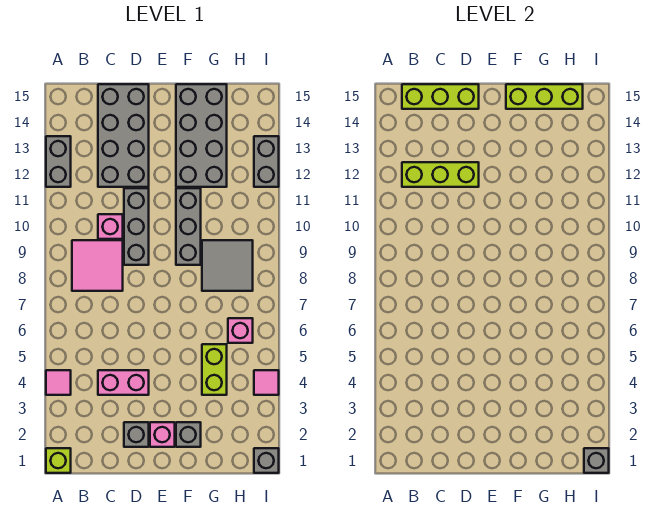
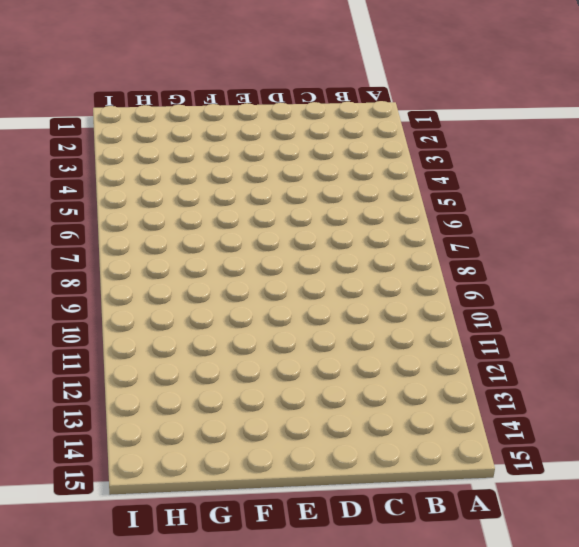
none -> lime brick A1 level 1
none -> pink tile A4 level 1
none -> grey brick A12:A13 level 1

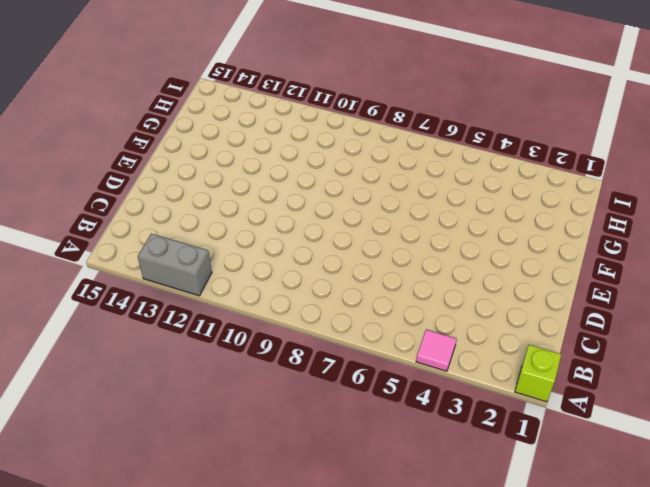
none -> pink tile B8:C9 level 1
none -> pink brick C4:D4 level 1
none -> pink brick C10 level 1

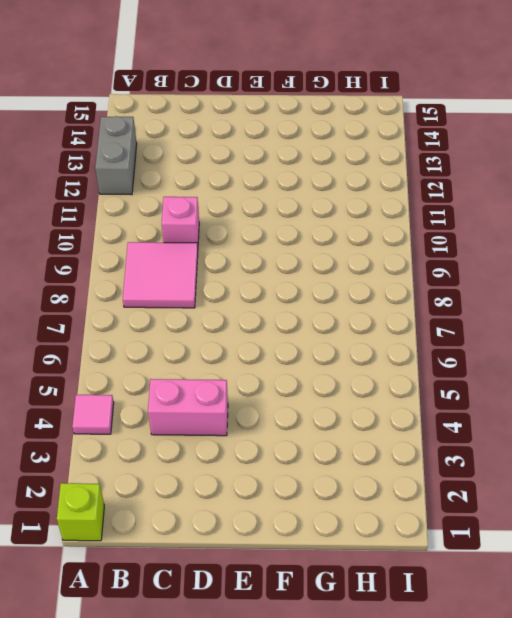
none -> grey brick C12:D15 level 1
none -> grey brick D2 level 1
none -> grey brick D9:D11 level 1

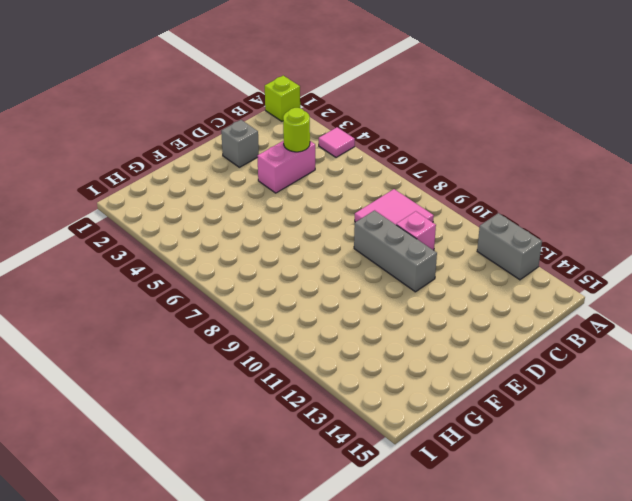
lime round brick C4 level 2 -> none
none -> grey brick C12:D15 level 1
none -> pink brick E2 level 1
none -> grey brick F2 level 1

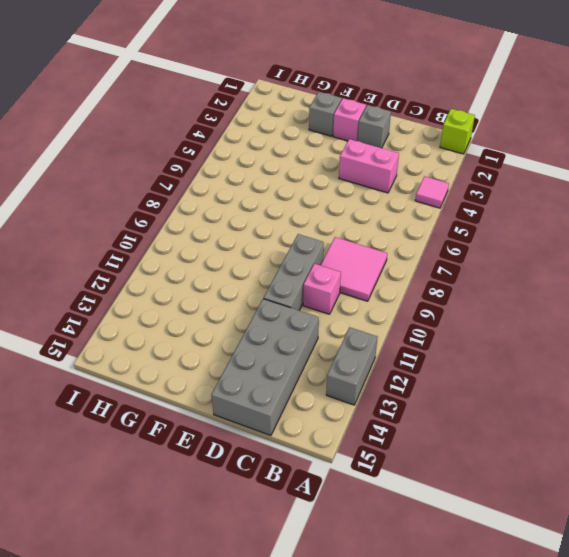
none -> grey brick F9:F11 level 1
none -> grey brick F12:G15 level 1
none -> lime brick G4:G5 level 1

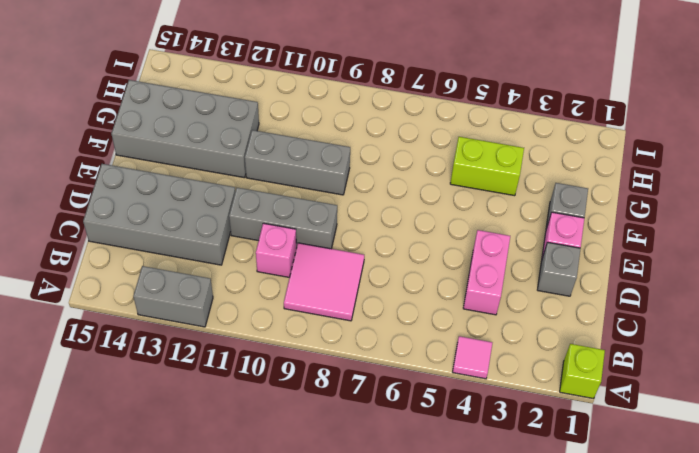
none -> grey tile G8:H9 level 1
none -> pink brick H6 level 1
none -> grey brick I1 level 1

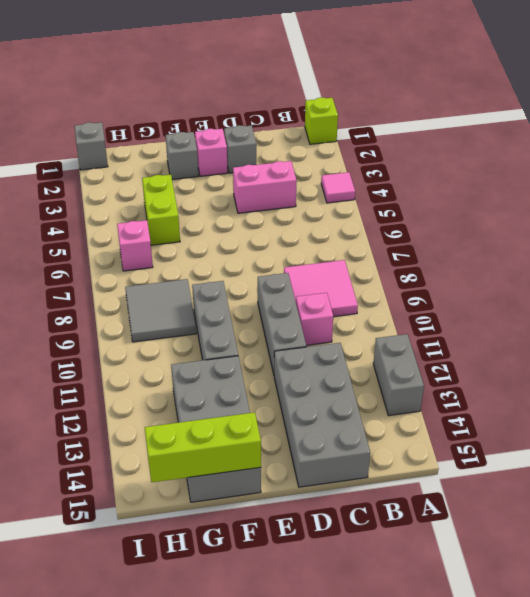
none -> pink tile I4 level 1
none -> grey brick I12:I13 level 1
none -> lime brick B12:D12 level 2

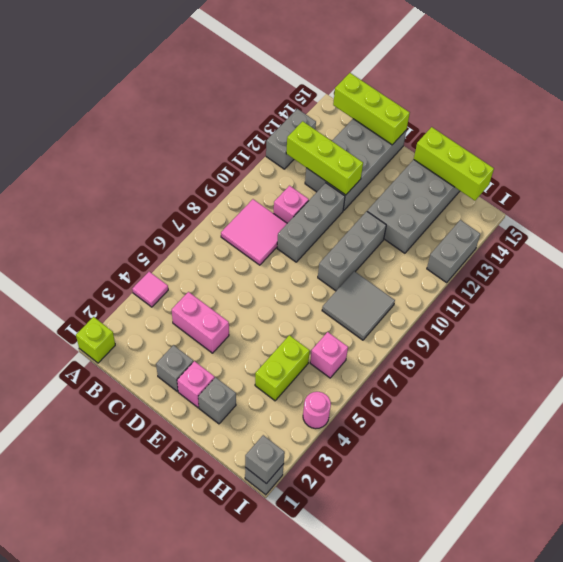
pink round brick I4 level 1 -> pink tile I4 level 1

